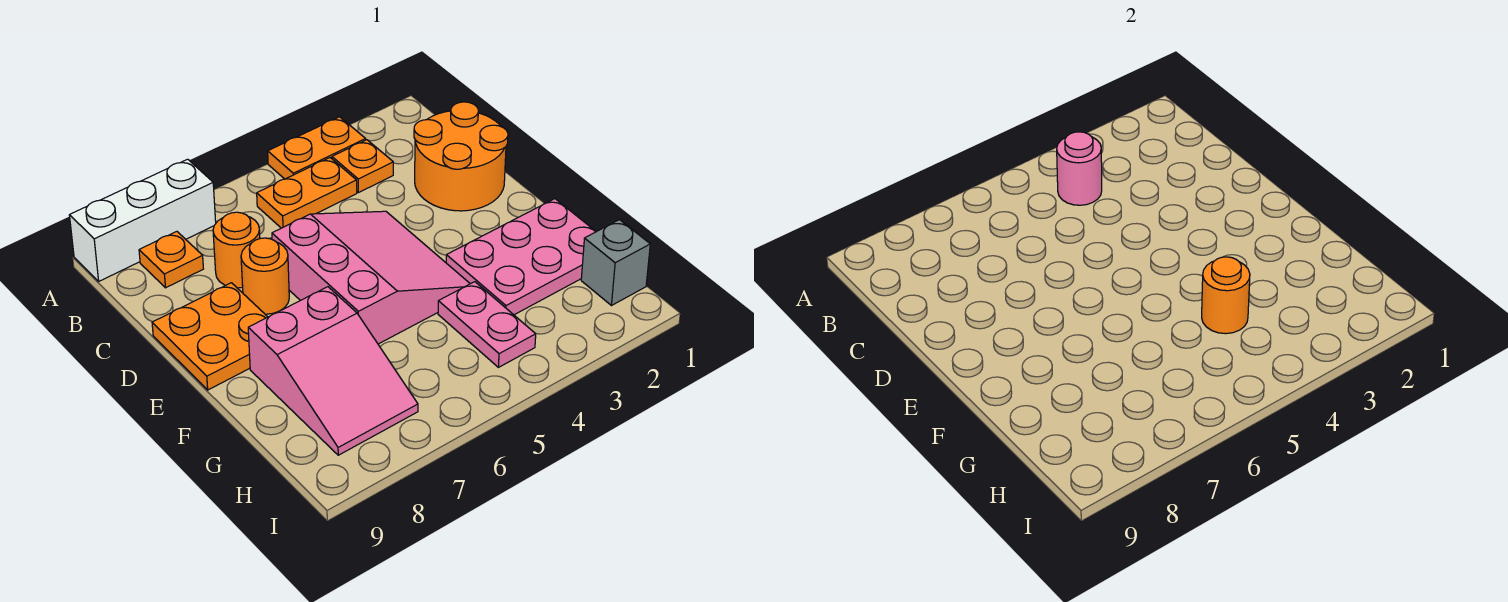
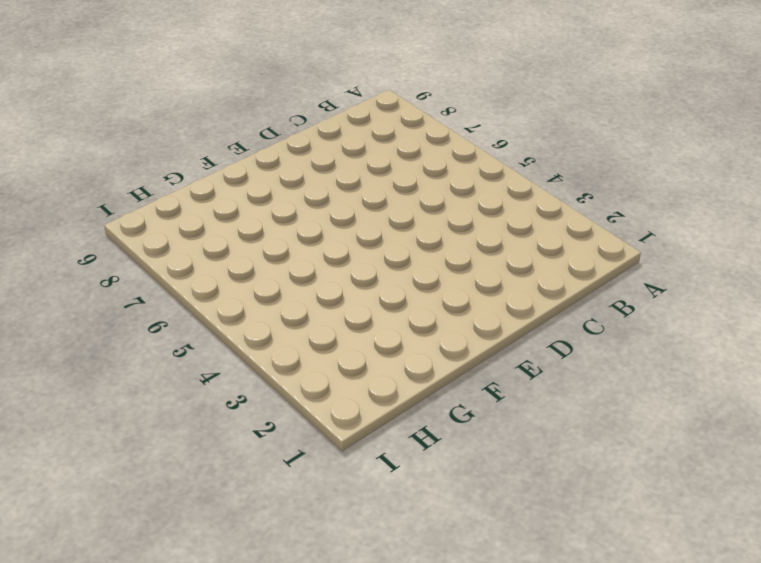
none -> orange plate A3:A4 level 1
none -> white brick A7:A9 level 1
none -> orange plate B3 level 1

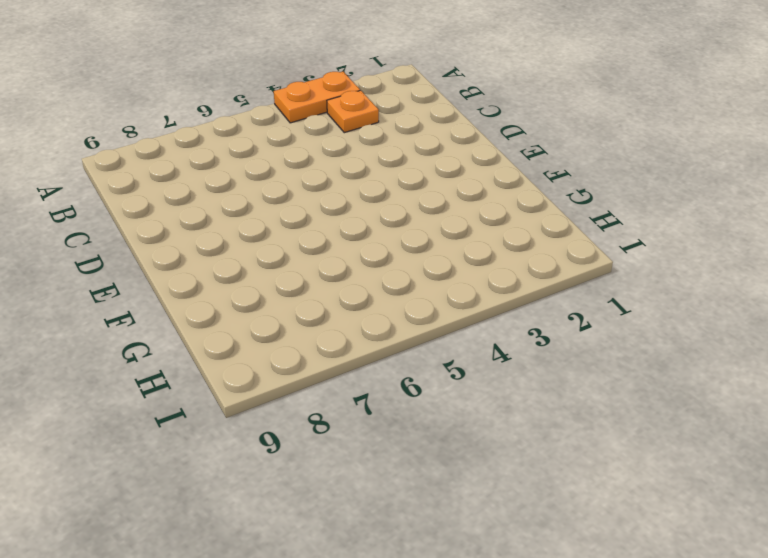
none -> white brick A7:A9 level 1
none -> orange plate B4:B5 level 1
none -> orange plate B8 level 1

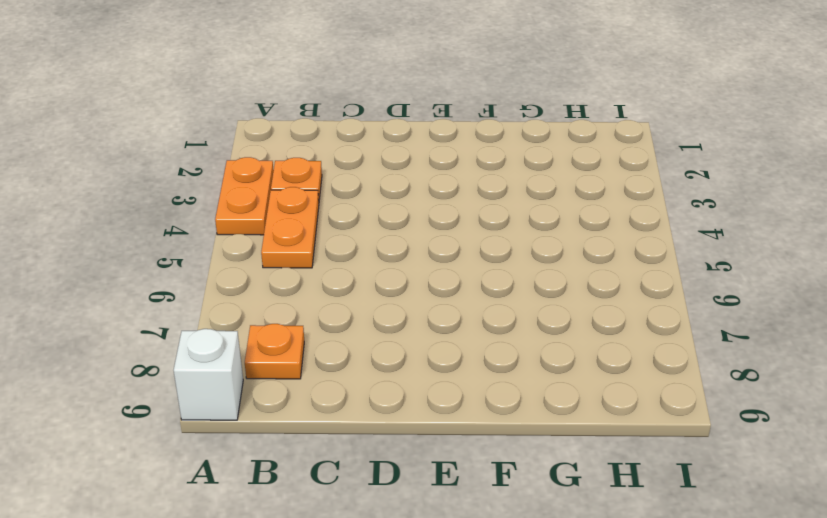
white brick A9 level 1 -> white brick A7:A9 level 1
none -> orange round brick C1:D2 level 1
none -> orange round brick C7 level 1
none -> pink slope D4:F6 level 1 top 6

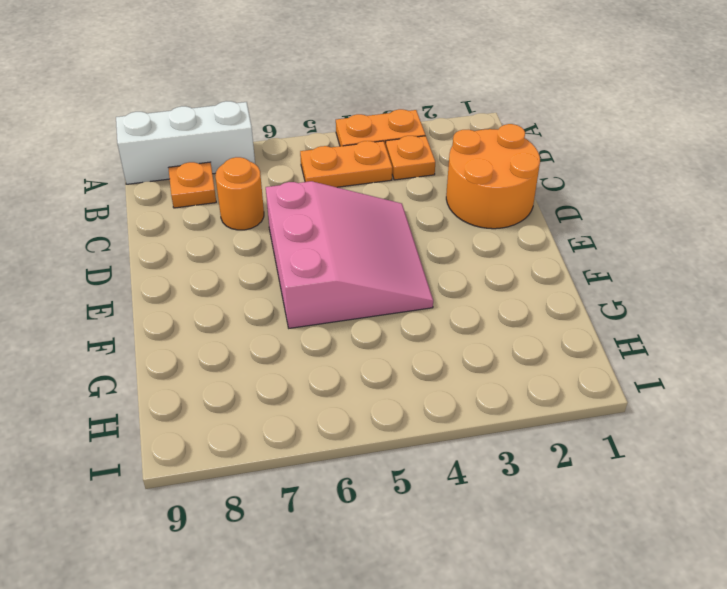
none -> orange round brick D7 level 1
none -> orange plate D8:E9 level 1
none -> pink plate F1:G3 level 1

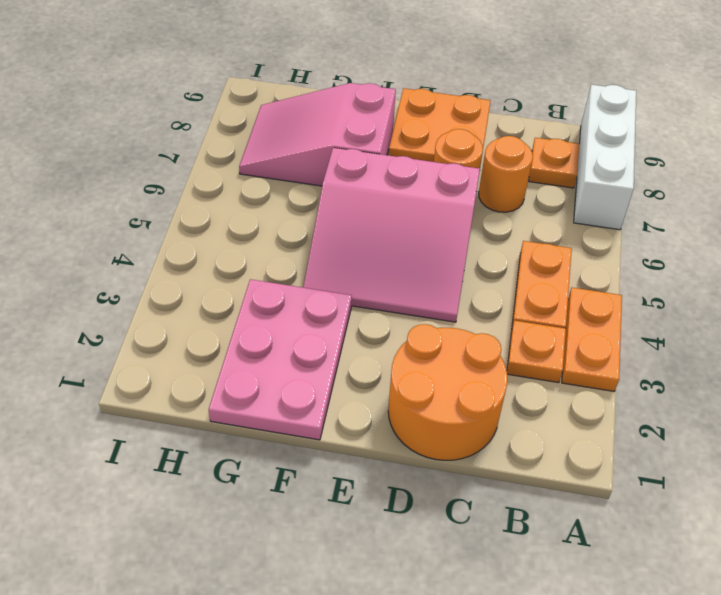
none -> pink plate G4:H4 level 1
none -> grey brick H1 level 1
none -> pink round brick B4 level 2

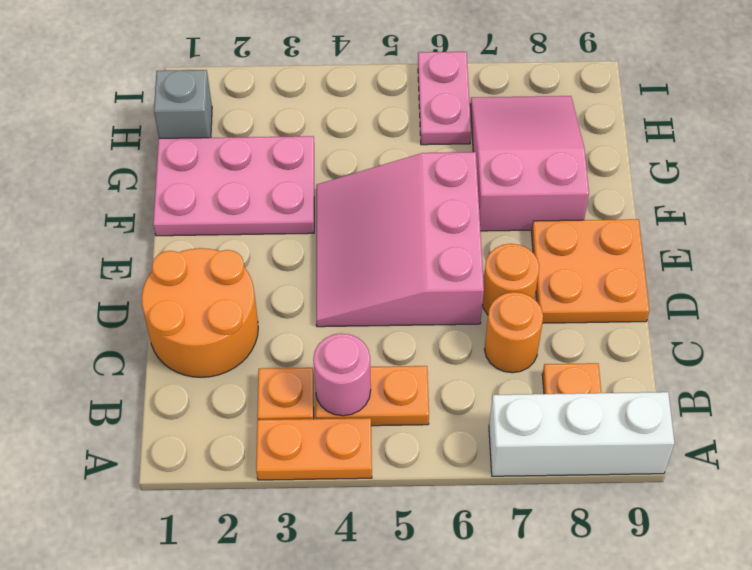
pink plate H6:I6 level 1 -> pink plate G4:H4 level 1
none -> orange round brick G4 level 2

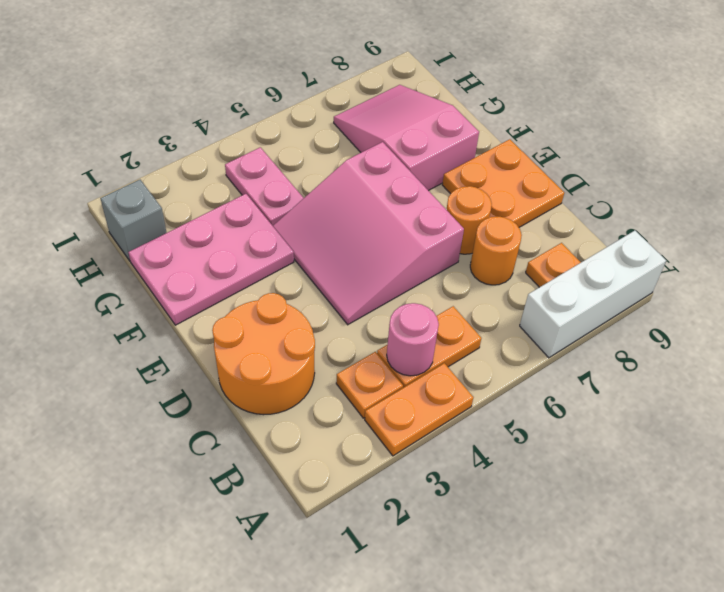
none -> orange round brick G4 level 2

